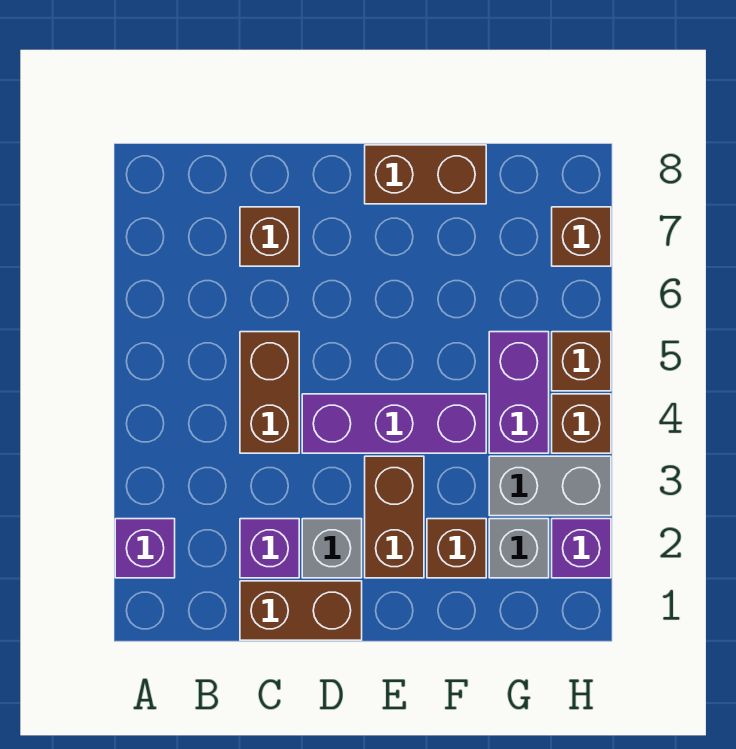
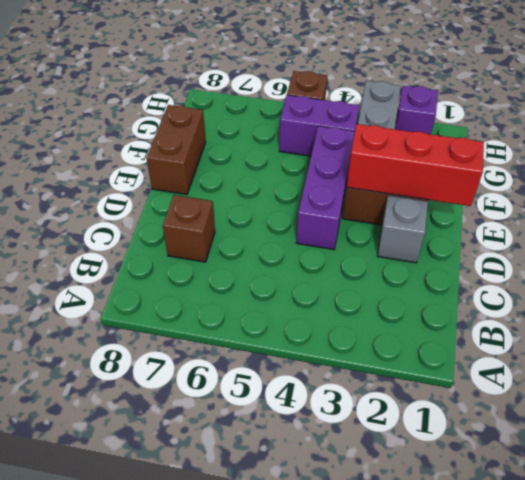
red brick E1:E3 level 2 -> none
none -> purple brick A2 level 1
none -> brown brick C1:D1 level 1
none -> purple brick C2 level 1

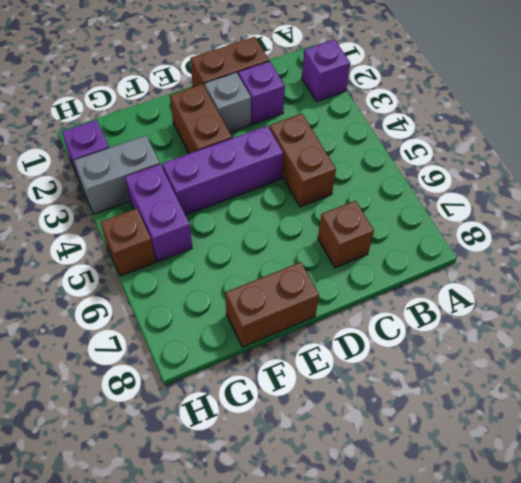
none -> brown brick F2 level 1
none -> grey brick G2 level 1
none -> brown brick H4 level 1

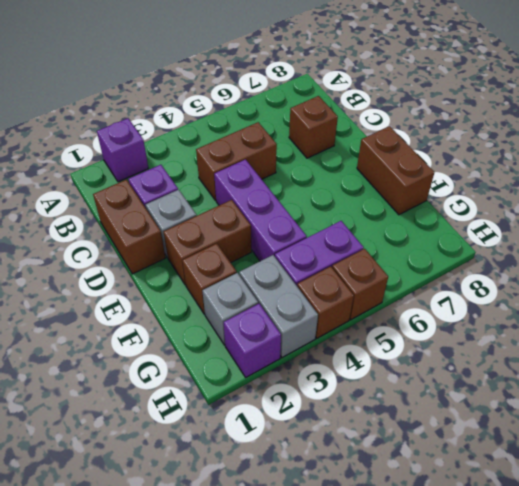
none -> brown brick H7 level 1

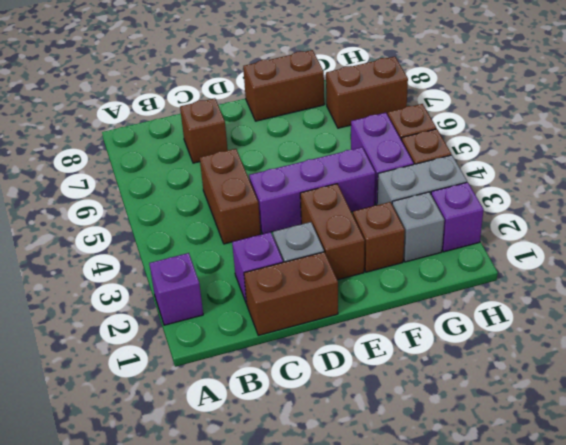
brown brick G7:H7 level 1 -> brown brick H7 level 1

